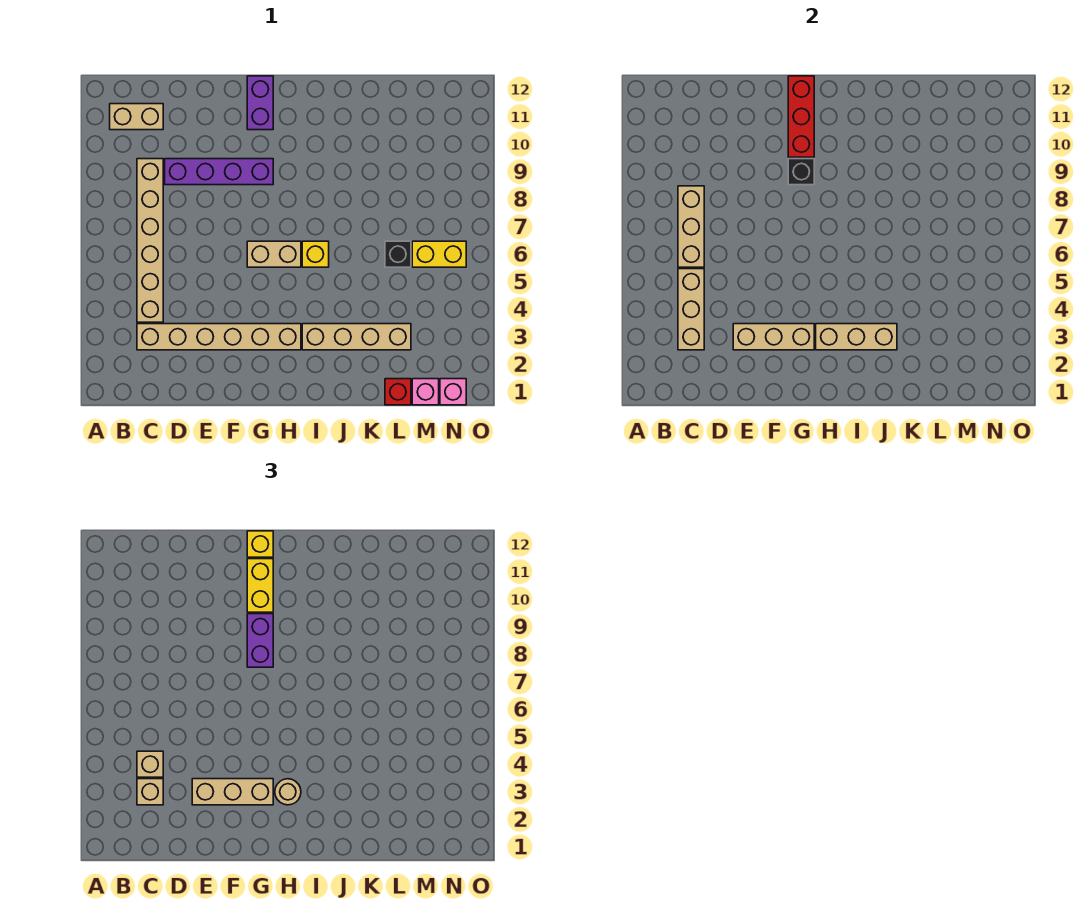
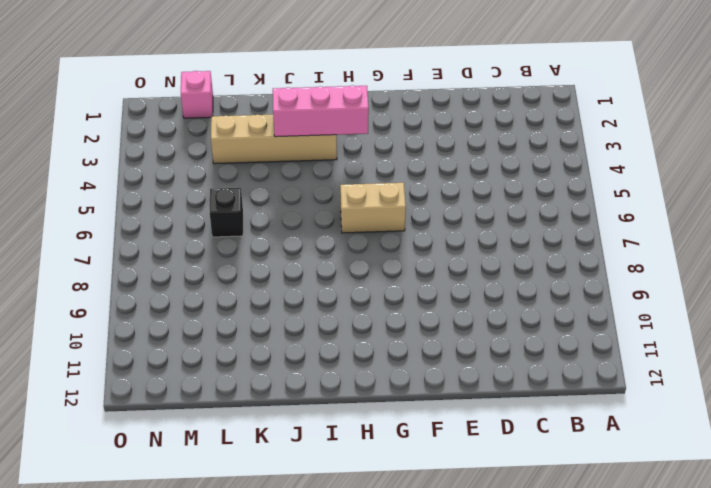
pink brick H3:J3 level 2 -> tan brick H3:J3 level 2
none -> tan brick B11:C11 level 1
none -> tan brick C3:H3 level 1
none -> tan brick C4:C9 level 1

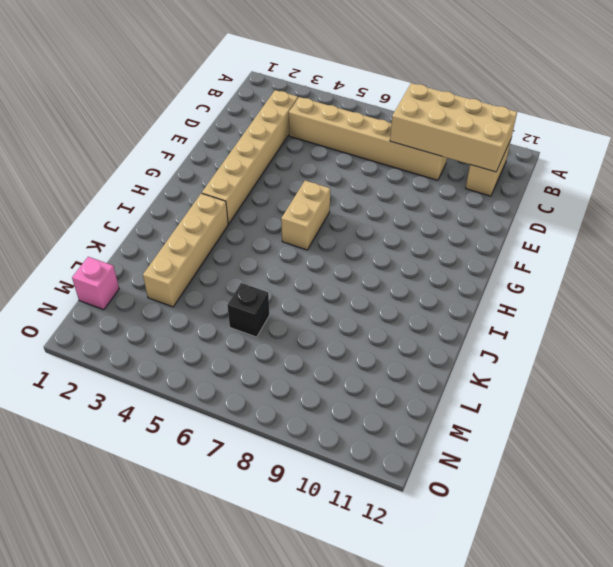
tan brick B8:C11 level 2 -> tan brick C6:C8 level 2
none -> purple brick D9:G9 level 1
none -> purple brick G11:G12 level 1
none -> yellow brick I6 level 1

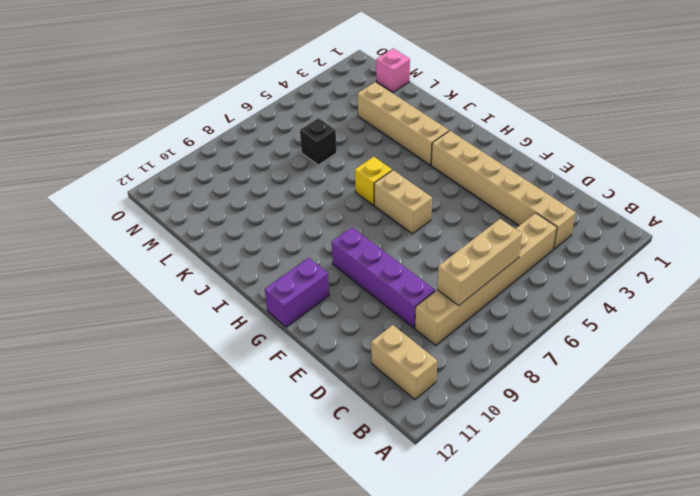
none -> red brick L1 level 1
none -> yellow brick M6:N6 level 1
none -> pink brick N1 level 1

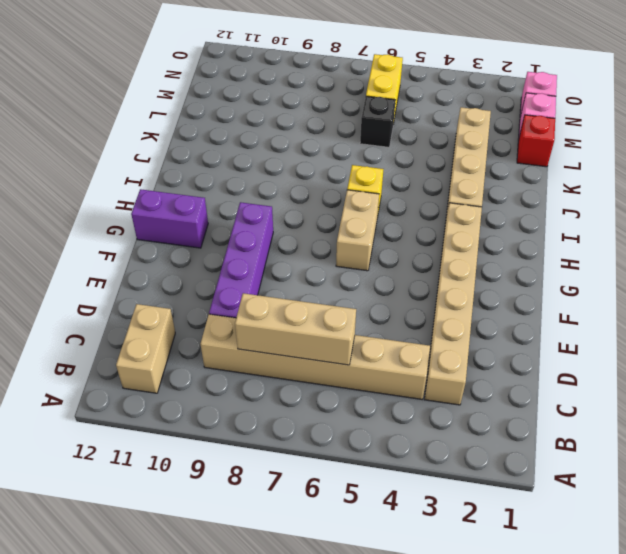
none -> tan brick C3:C5 level 2
none -> tan brick E3:G3 level 2
none -> black brick G9 level 2

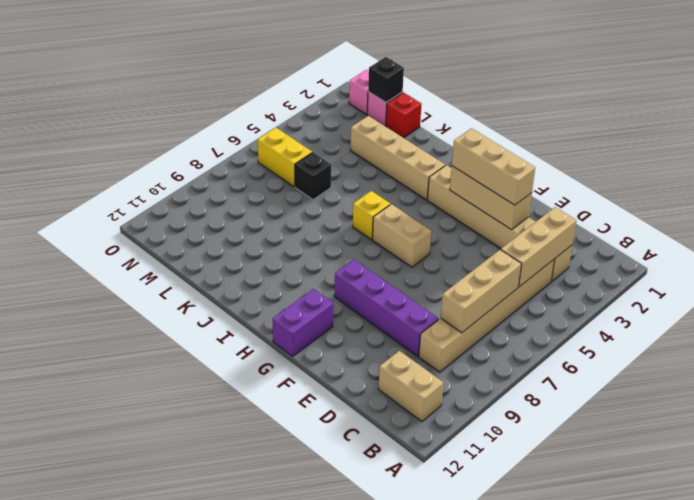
black brick M1 level 2 -> black brick G9 level 2
none -> red brick G10:G12 level 2
none -> tan brick H3:J3 level 2
none -> tan brick C3 level 3

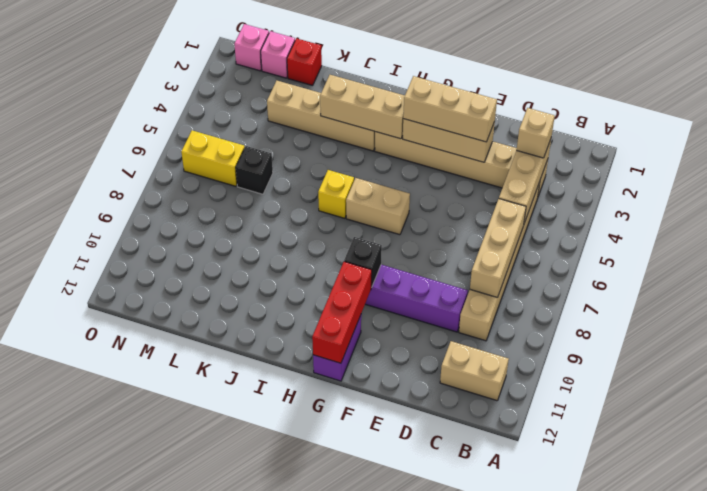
none -> tan brick C4 level 3
none -> purple brick G8:G9 level 3
none -> yellow brick G10:G11 level 3

